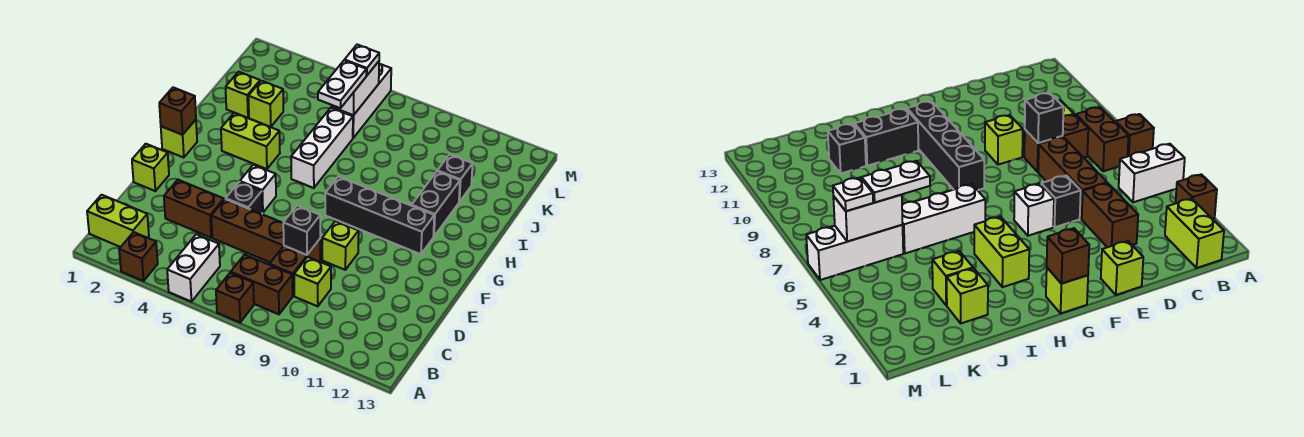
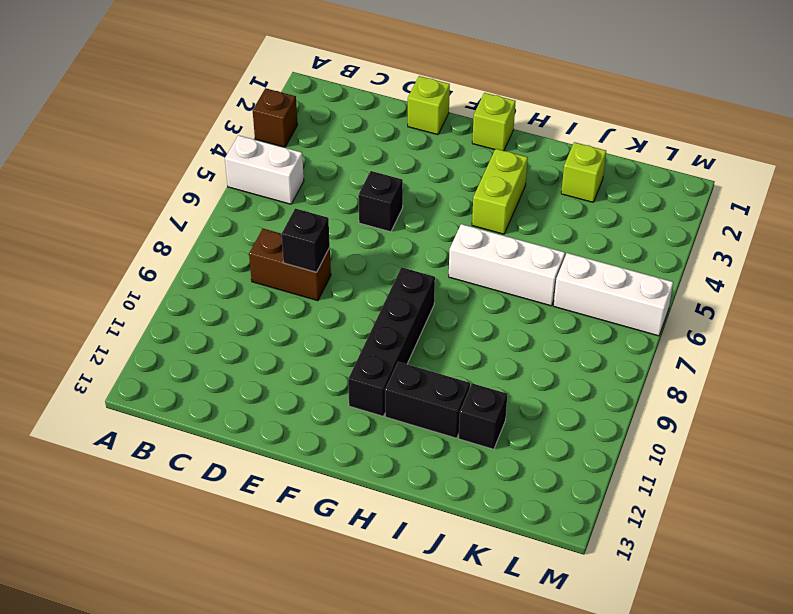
none -> brown brick A7 level 1
none -> lime brick B1:B2 level 1
none -> brown brick B7:B8 level 1

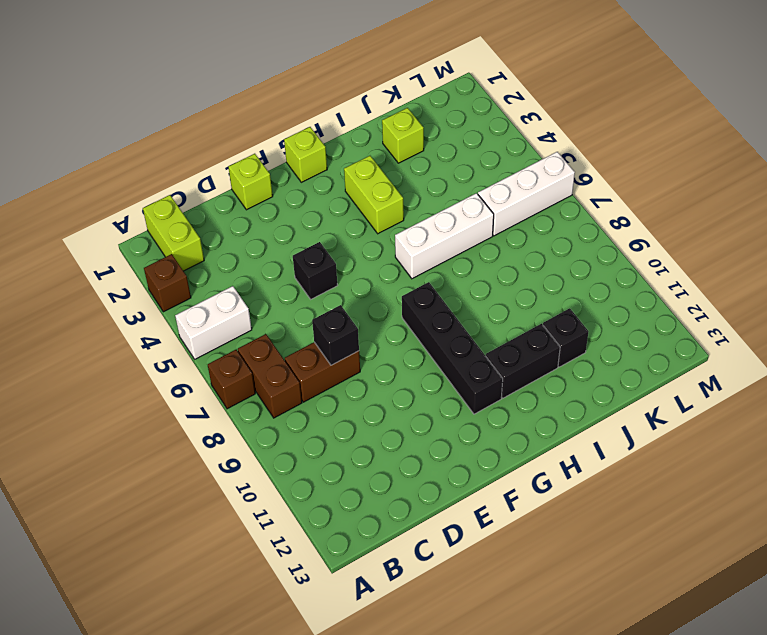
none -> lime brick C9 level 1
none -> brown brick D3:D4 level 1
none -> brown brick D5:D7 level 1

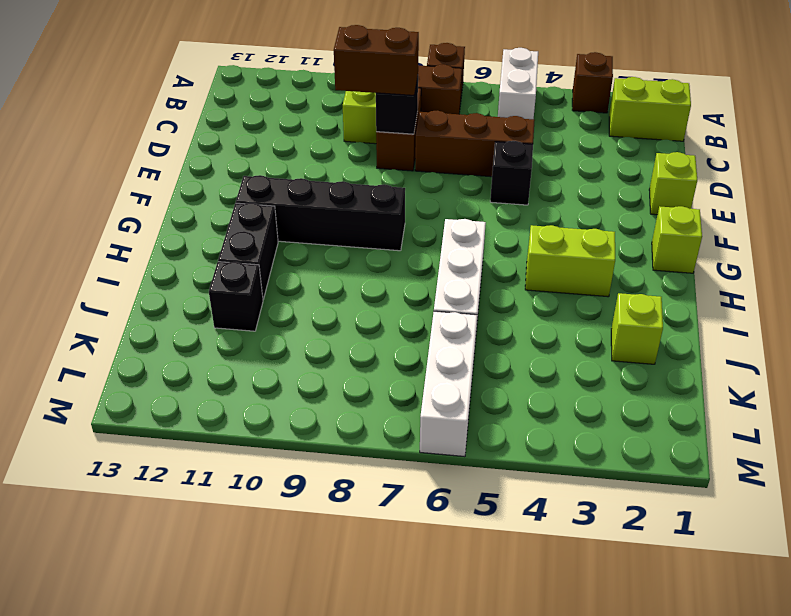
brown brick D8:D9 level 3 -> brown brick D3:D4 level 1
none -> lime brick E9 level 1
none -> white brick F5 level 1
none -> lime brick J3 level 1

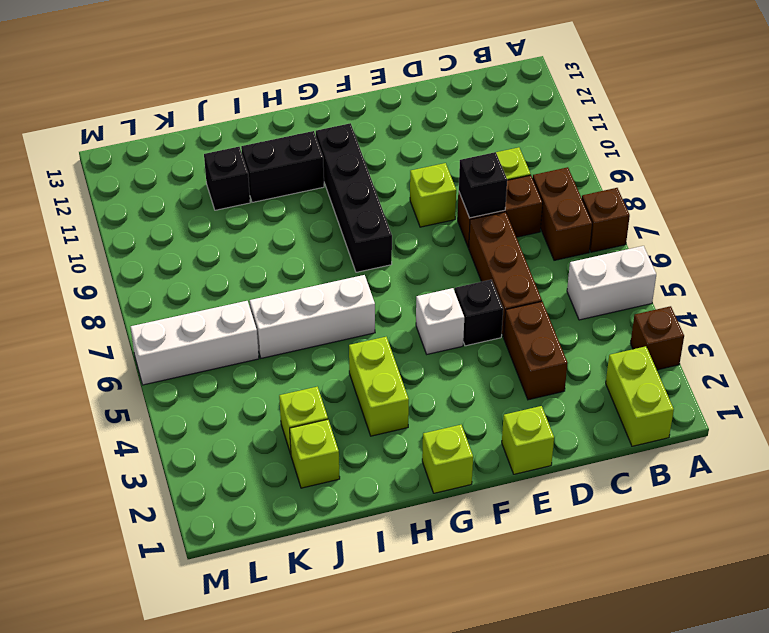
none -> brown brick G1 level 2
none -> white brick K6:L6 level 2
none -> white plate J6:K6 level 3

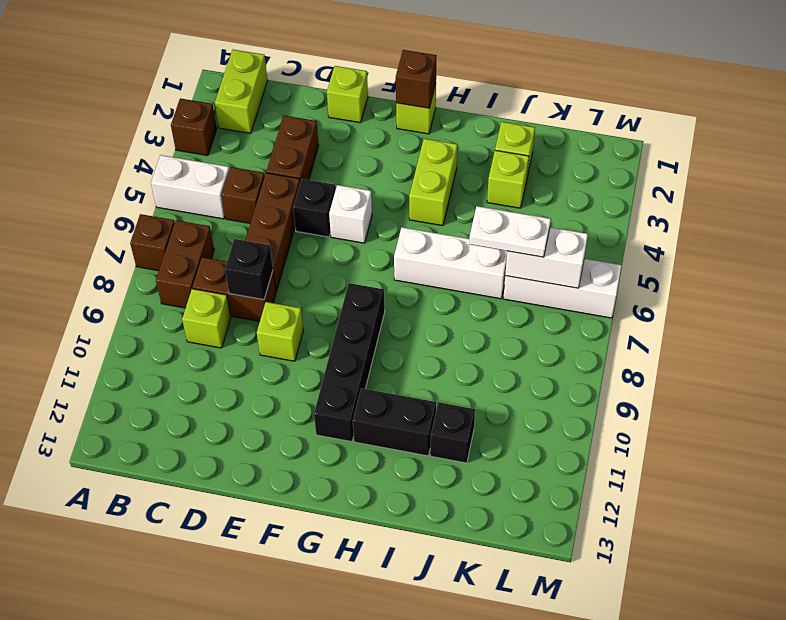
brown brick C5 level 1 -> none
none -> white plate L6 level 3

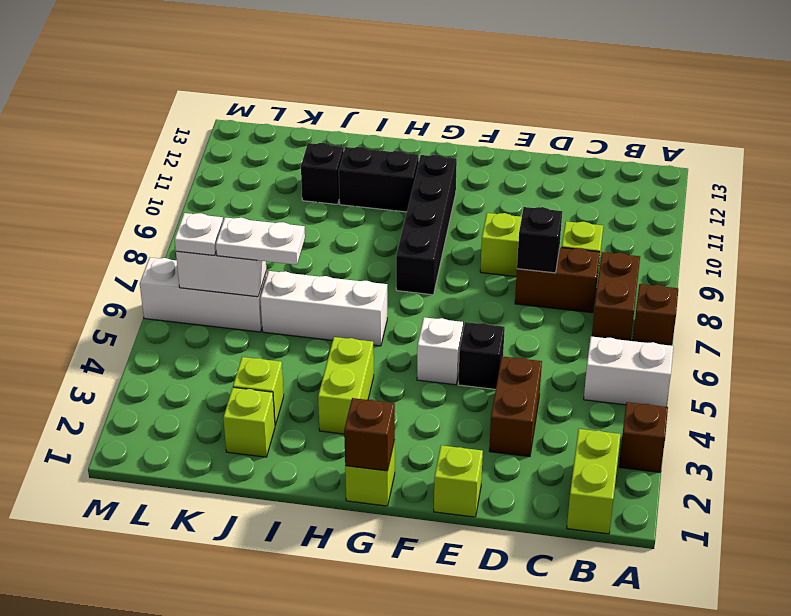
none -> brown brick D5:D7 level 1

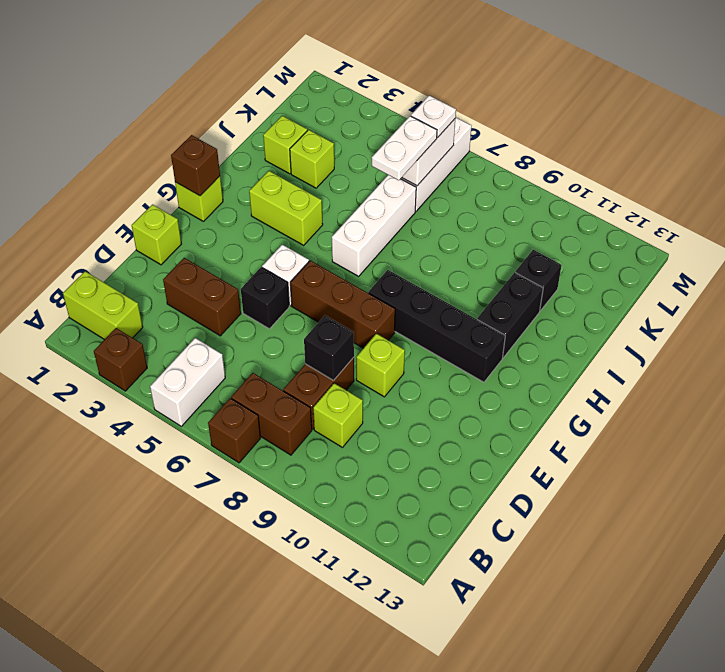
brown brick F6:F8 level 1 -> brown brick D5:D7 level 1

